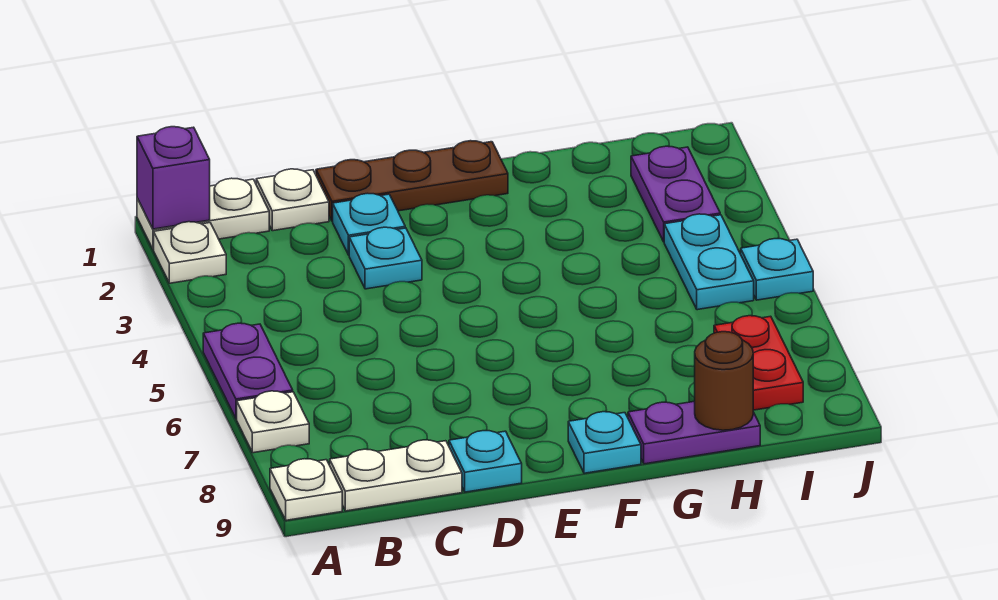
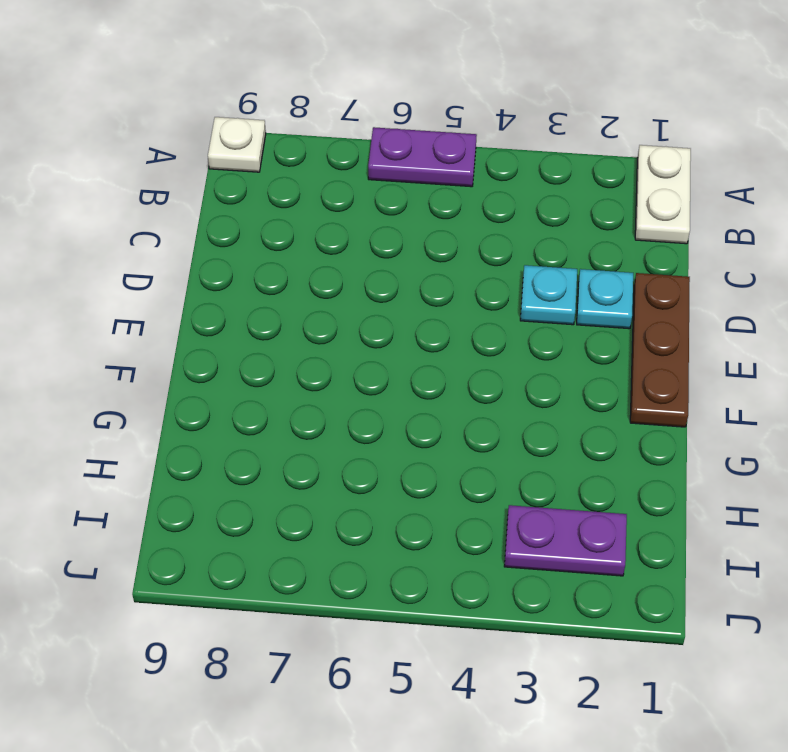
none -> white plate A2 level 1
none -> white plate A7 level 1
none -> white plate B9:C9 level 1

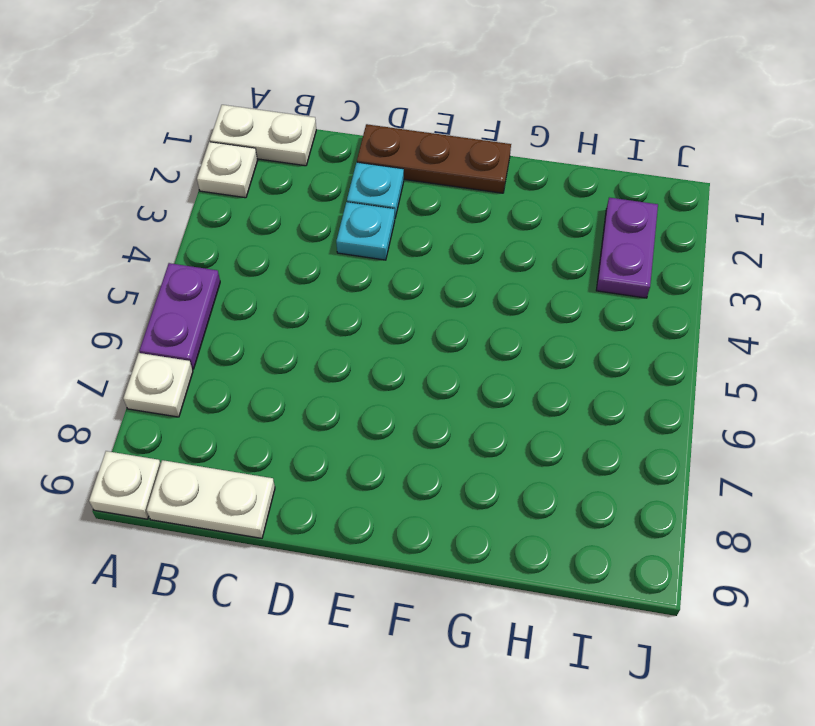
none -> white plate C1 level 1
none -> cyan plate D9 level 1
none -> cyan plate F9 level 1

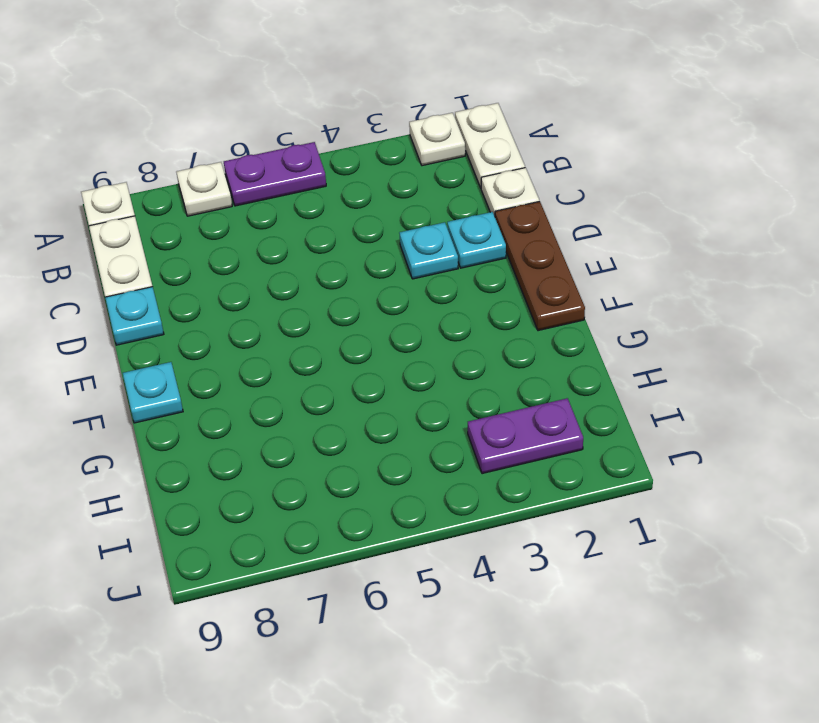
none -> purple plate G9:H9 level 1
none -> cyan plate I4:I5 level 1
none -> red plate I7:I8 level 1

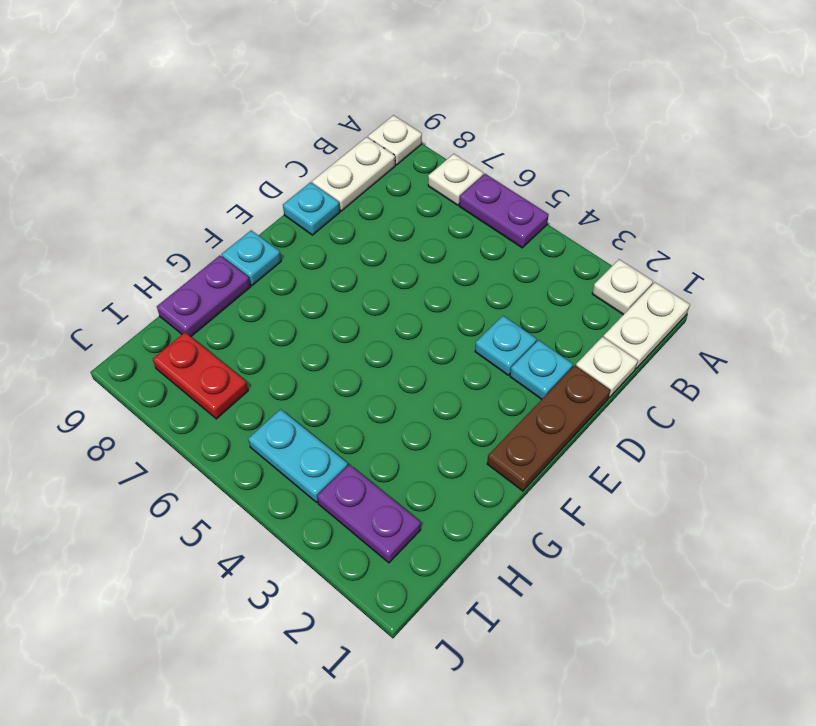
none -> cyan plate J5 level 1
none -> purple brick A1 level 2
none -> brown round brick H9 level 2

